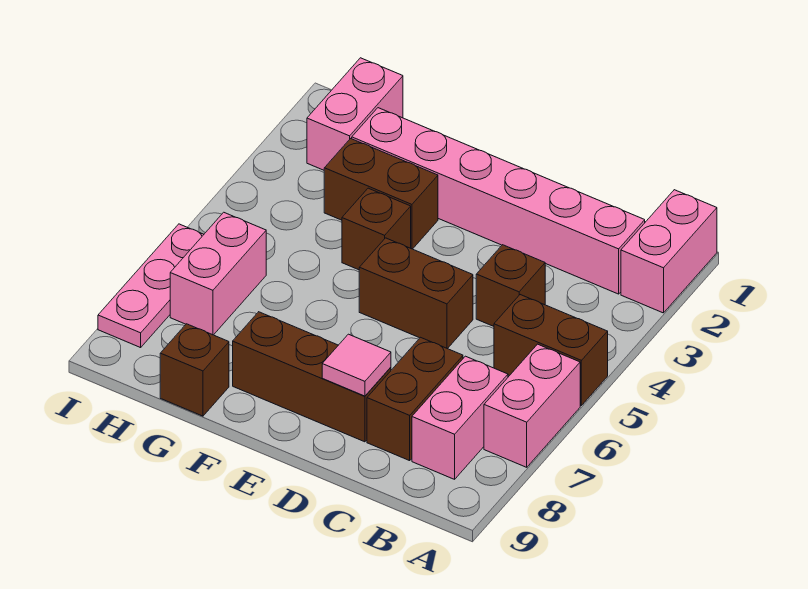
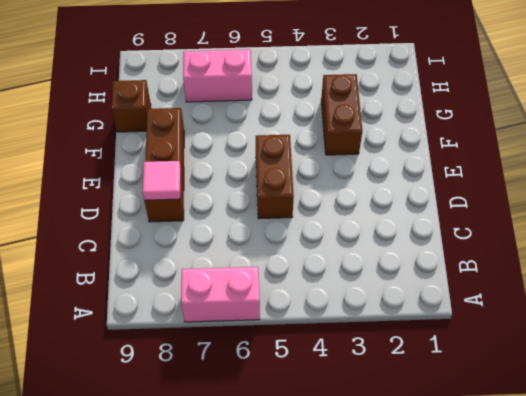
none -> pink brick A1:A2 level 1
none -> brown brick A5:B5 level 1
none -> pink brick B2:G2 level 1

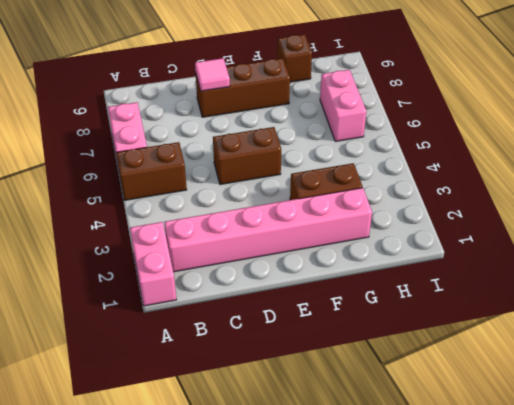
none -> pink brick B7:B8 level 1
none -> brown brick C4 level 1
none -> brown brick C7:C8 level 1

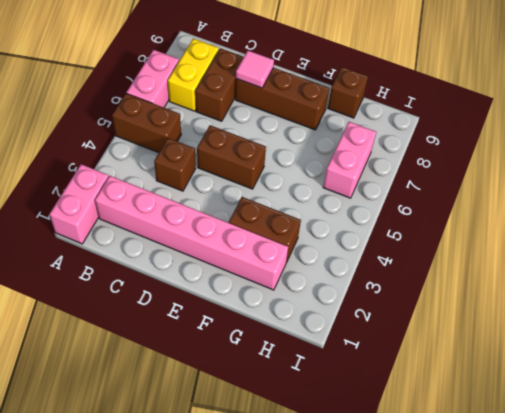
yellow brick B7:B8 level 1 -> pink brick B7:B8 level 1
none -> brown brick F4 level 1
none -> pink brick H1:H2 level 1
none -> pink plate I6:I8 level 1

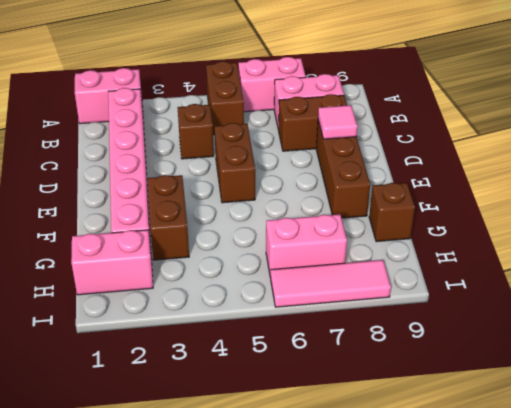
pink tile I6:I8 level 1 -> pink plate I6:I8 level 1
none -> brown brick F4 level 1

